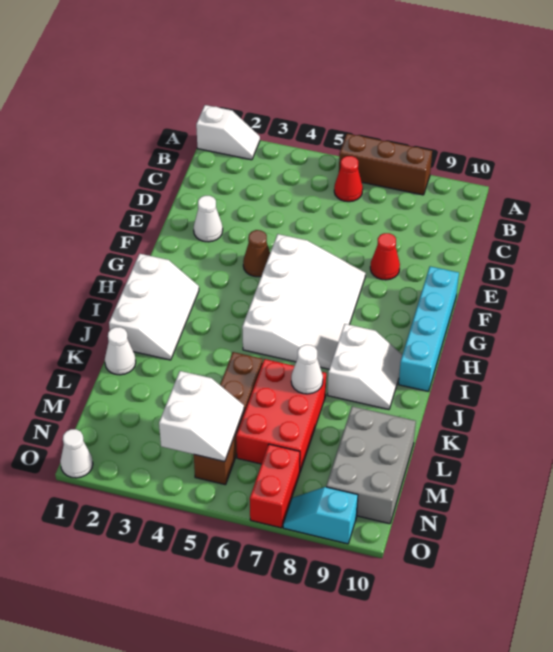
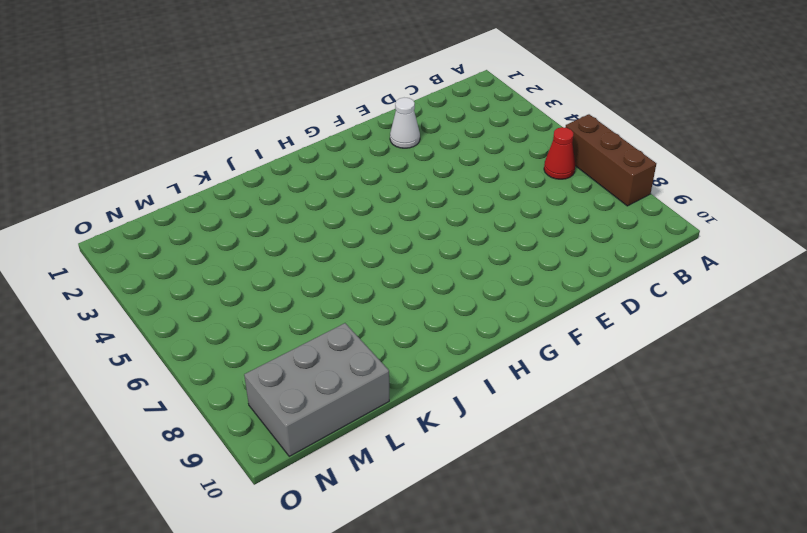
none -> white slope A1:A2 level 1 top 1
none -> red cone E8 level 1
none -> brown cone F4 level 1

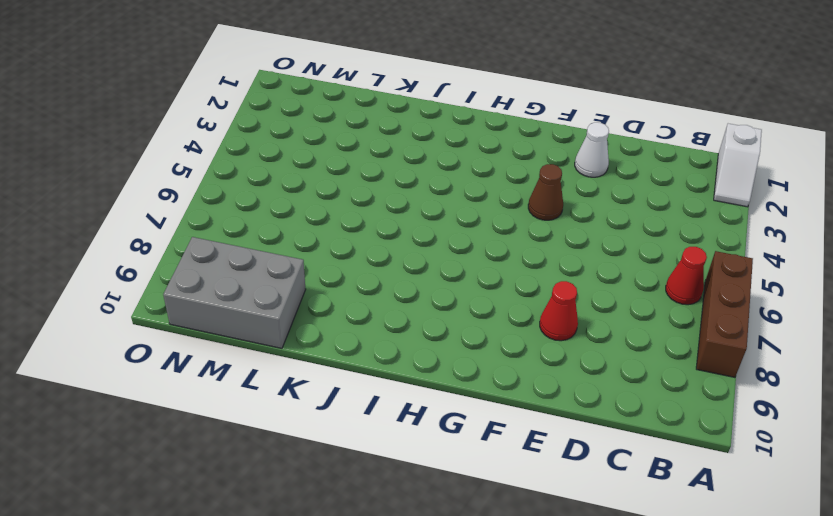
none -> white slope F5:I7 level 1 top 5
none -> cyan brick F10:I10 level 1
none -> white slope H1:J2 level 1 top 1

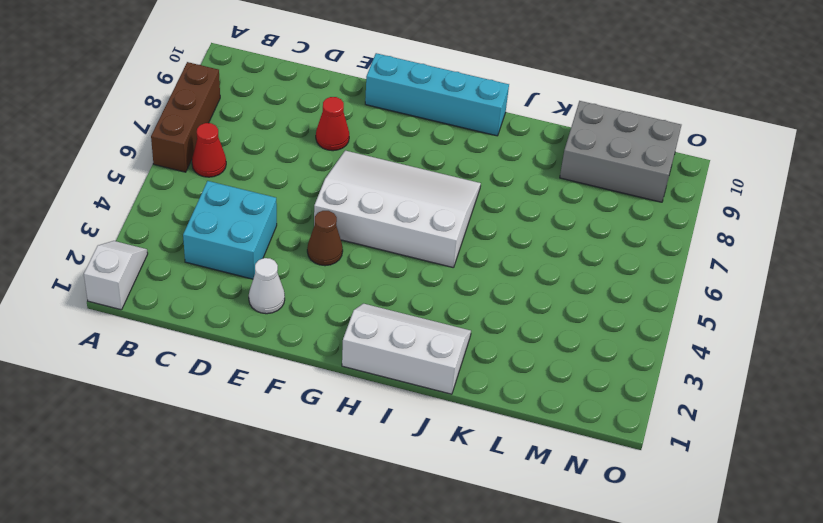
cyan brick C3:D4 level 1 -> none
none -> white slope I8:J9 level 1 top 8
none -> white cone K1 level 1
none -> brown brick K5:N5 level 1

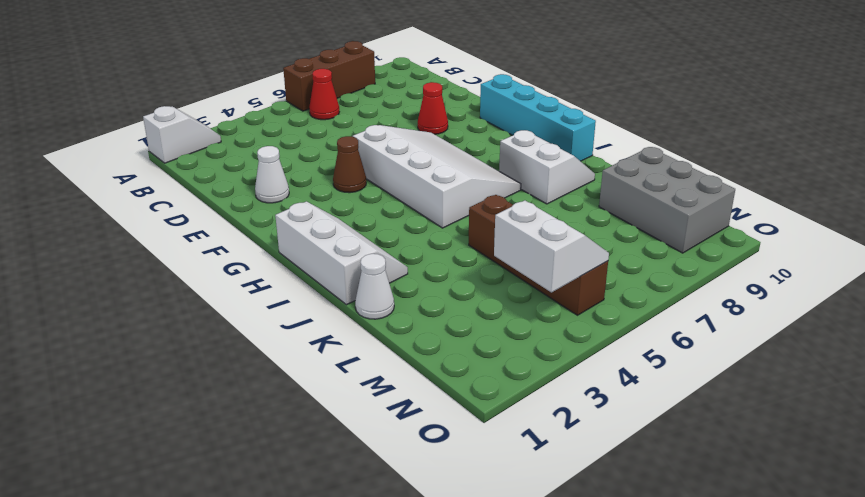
none -> red brick K6:M7 level 1
none -> red brick N7:O7 level 1
none -> white cone O1 level 1

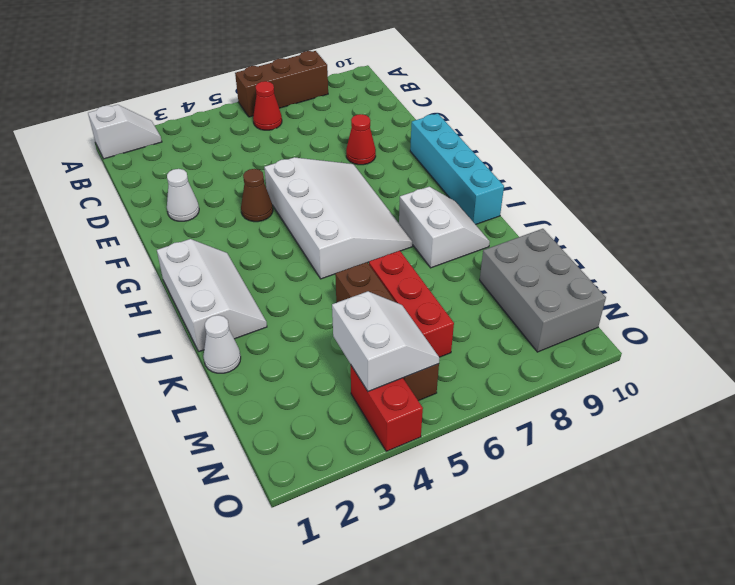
red brick K6:M6 level 1 -> red brick K6:M7 level 1
red brick N4:O4 level 1 -> red brick N7:O7 level 1
none -> white cone O1 level 1
none -> cyan slope O8:O9 level 1 top 9
none -> white cone K7 level 2

